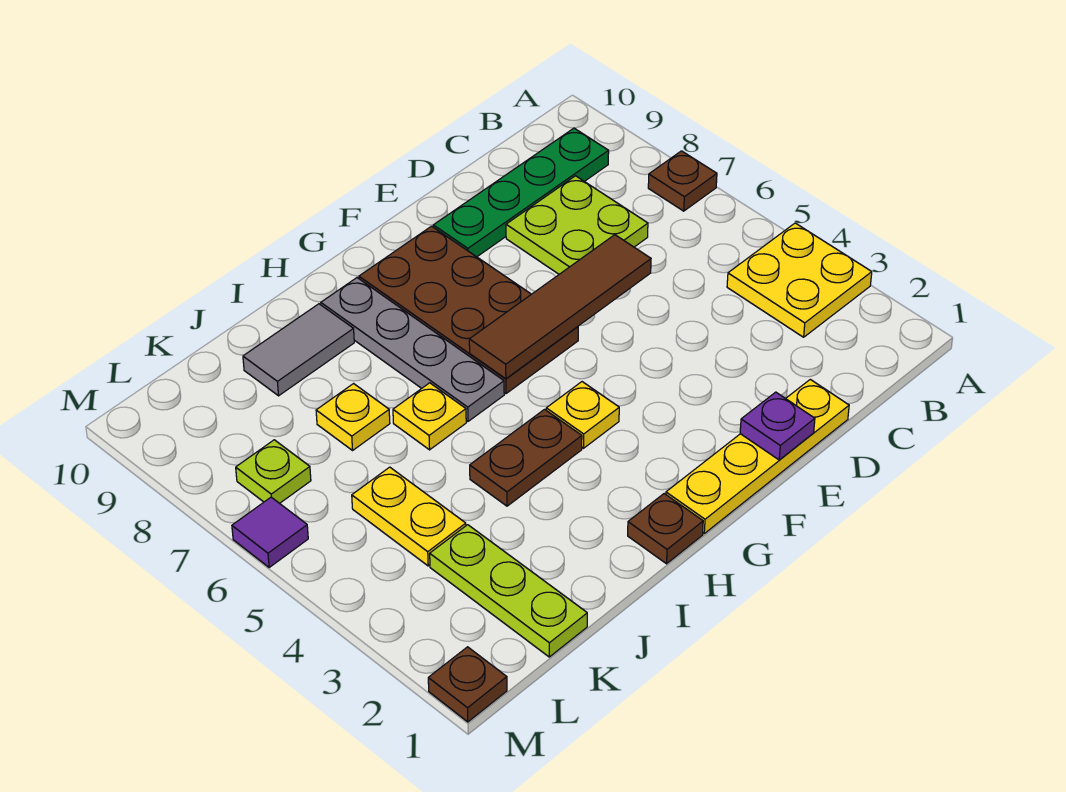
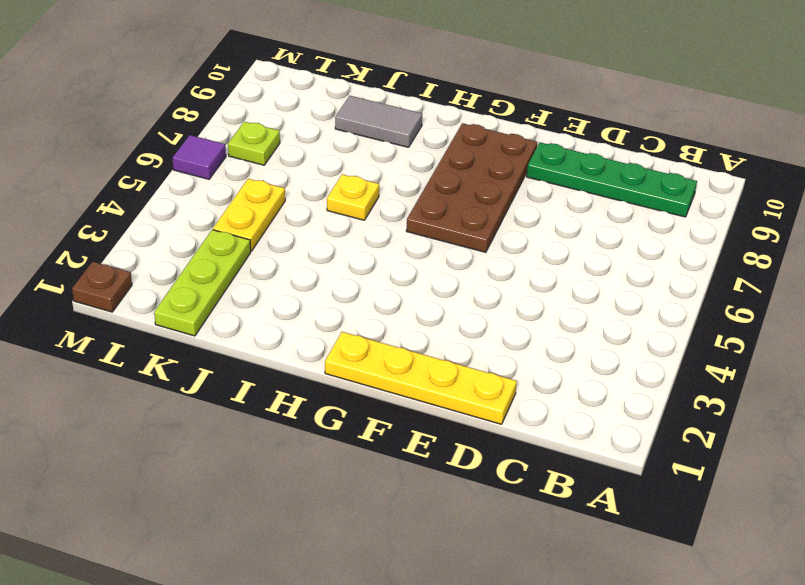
none -> yellow plate A3:B4 level 1
none -> brown plate A7 level 1
none -> lime plate C7:D8 level 1

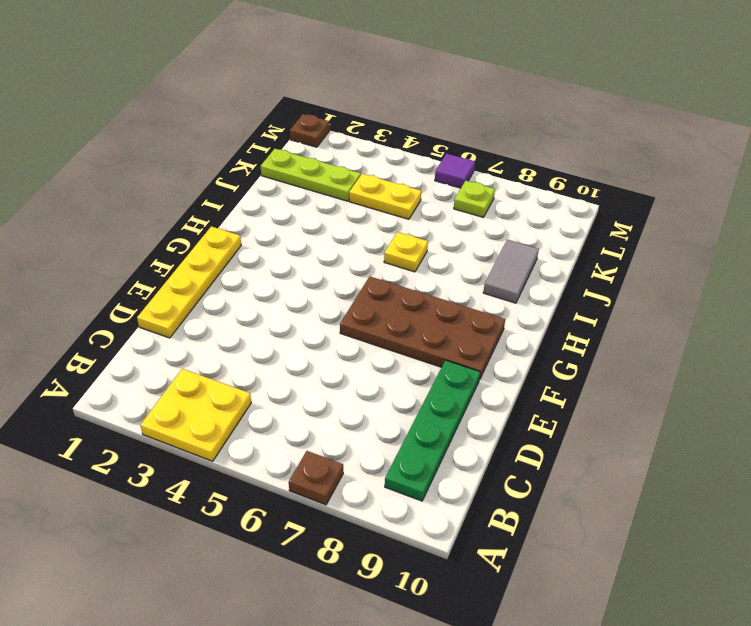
none -> lime plate C7:D8 level 1
none -> yellow plate G4 level 1
none -> brown plate H1 level 1

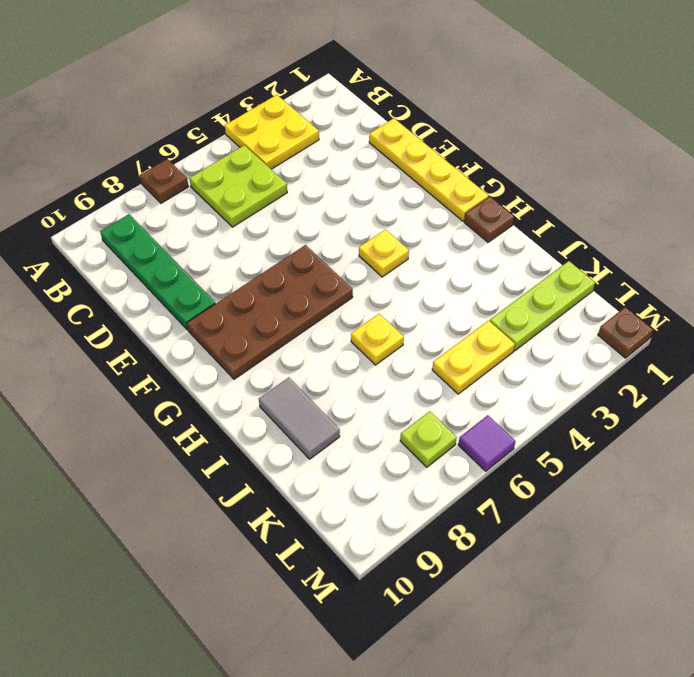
lime plate B5:C6 level 1 -> lime plate C7:D8 level 1
none -> brown plate H4:I4 level 1
none -> grey plate H6:H9 level 1
none -> yellow plate J7 level 1

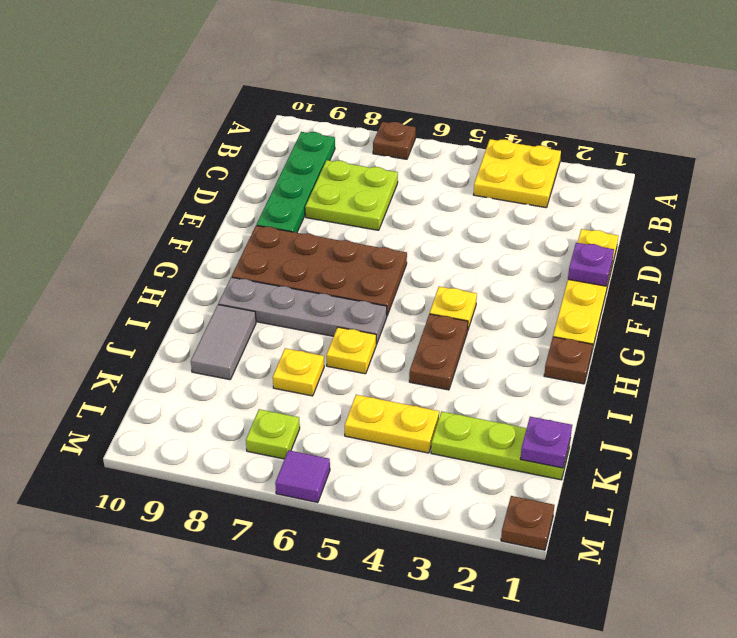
purple plate K1 level 2 -> none
none -> brown tile D6:G6 level 2

